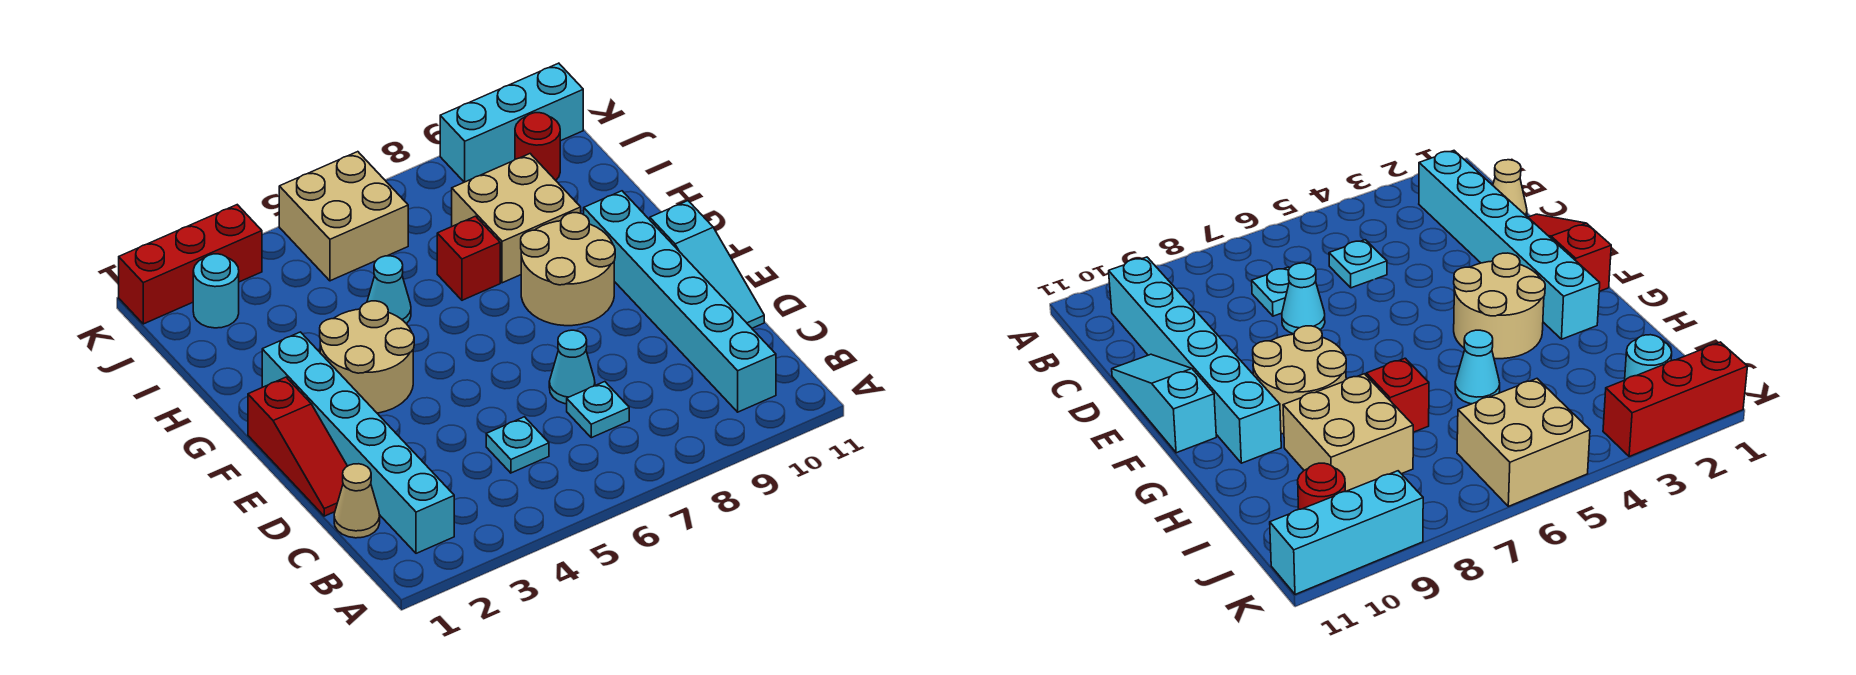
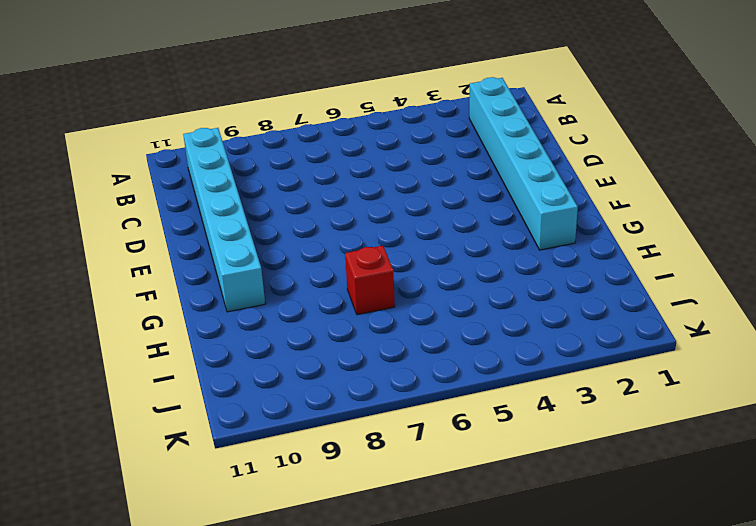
none -> tan cone C1 level 1
none -> cyan plate C5 level 1
none -> cyan plate C7 level 1

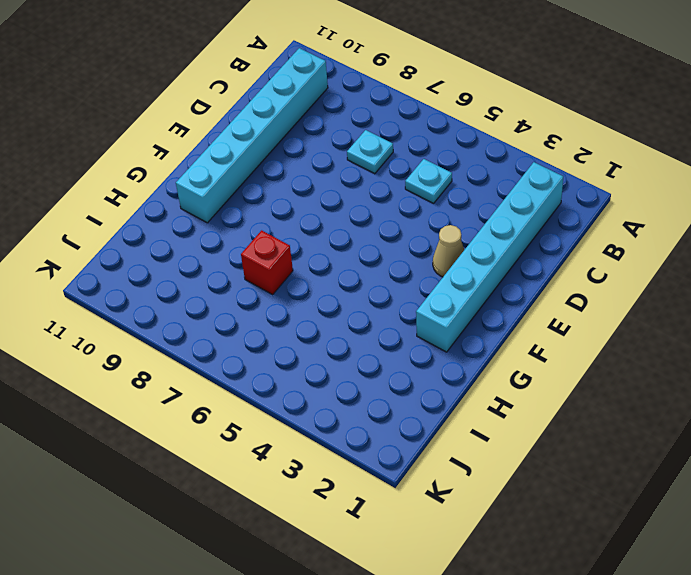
tan cone E3 level 1 -> tan cone C1 level 1
none -> red slope D1:F1 level 1 top F
none -> cyan cone D7 level 1
none -> cyan slope D11:F11 level 1 top F

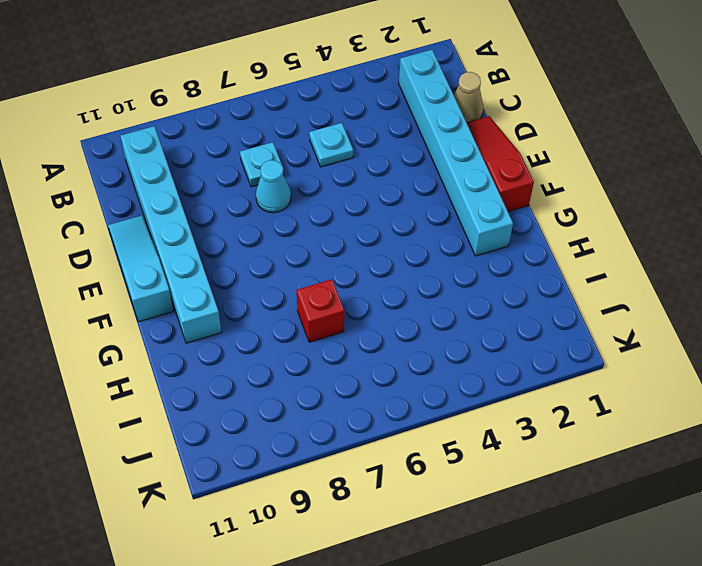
none -> tan round brick F3:G4 level 1
none -> tan round brick F8:G9 level 1
none -> cyan cone H5 level 1

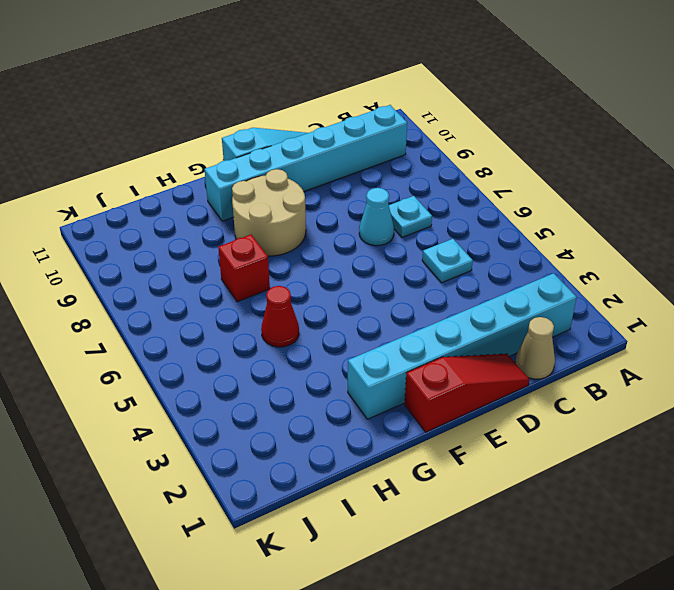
red cone H5 level 1 -> cyan cone H5 level 1
none -> tan round brick F3:G4 level 1
none -> tan brick H8:I9 level 1
none -> cyan round brick J2 level 1

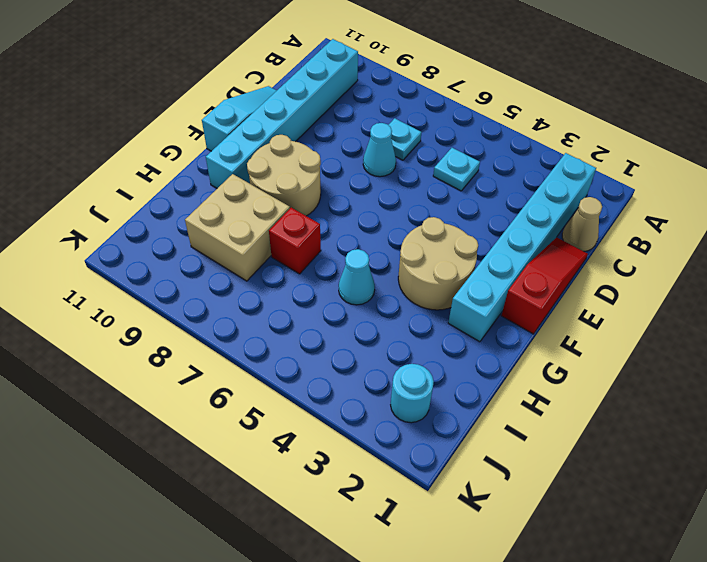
none -> tan brick J5:K6 level 1
none -> red round brick J10 level 1
none -> red brick K1:K3 level 1

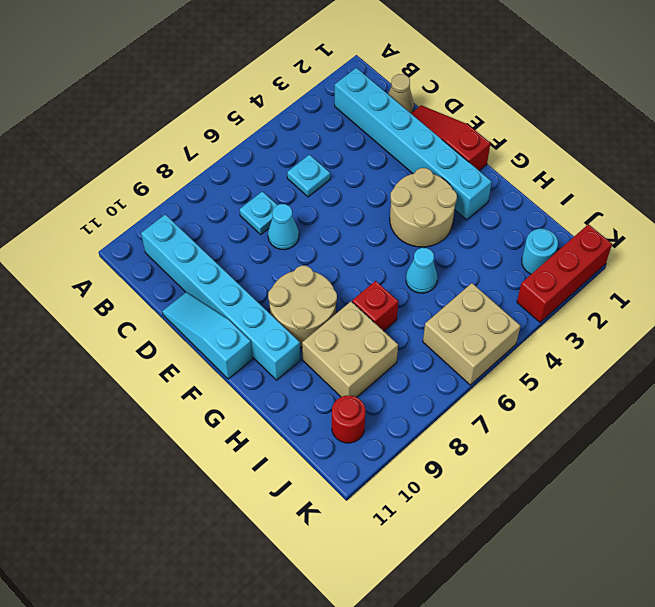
none -> cyan brick K9:K11 level 1

